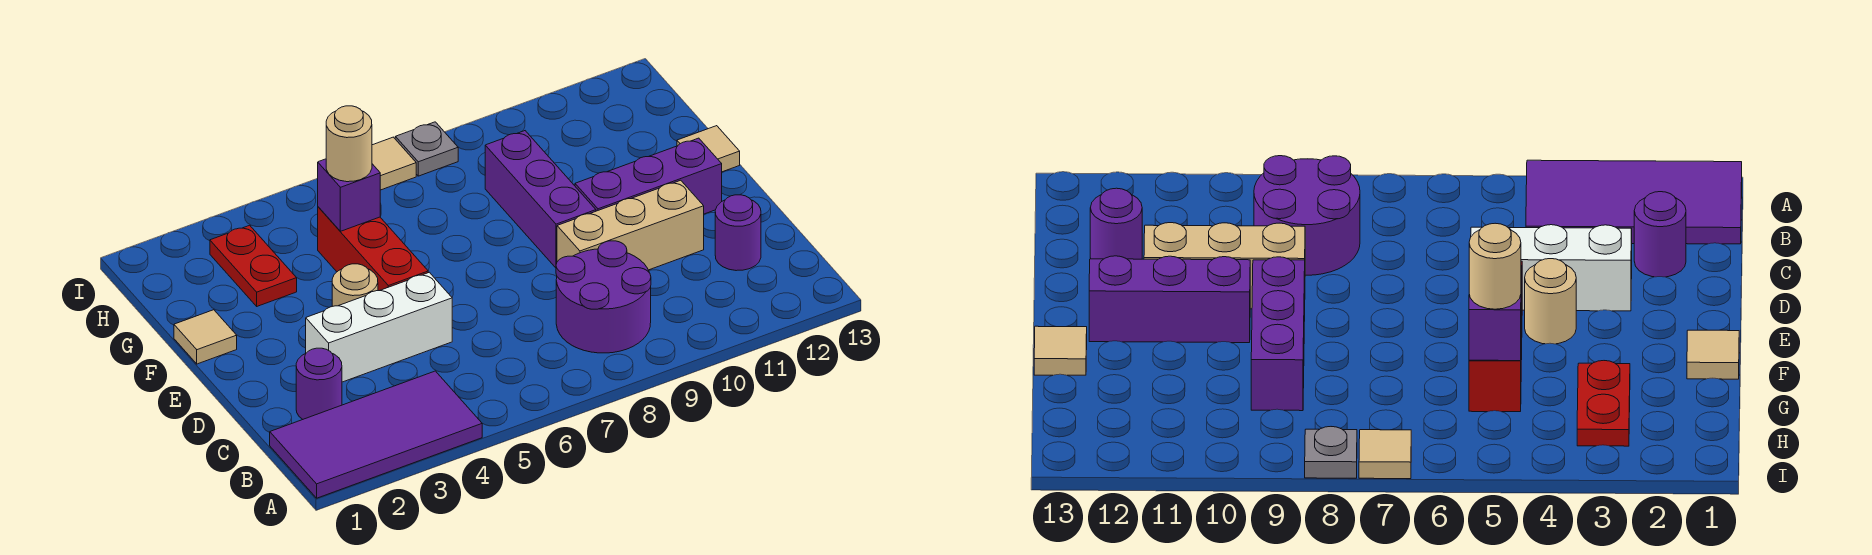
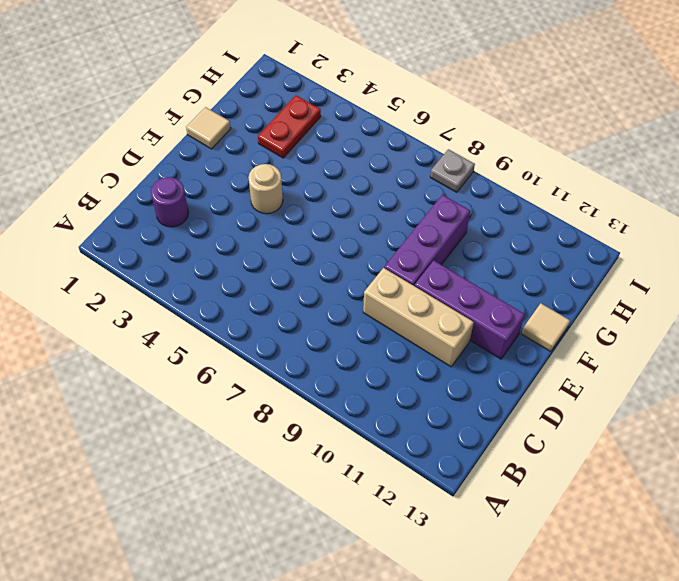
none -> purple tile A1:B4 level 1
none -> purple round brick B8:C9 level 1
none -> purple round brick C12 level 1

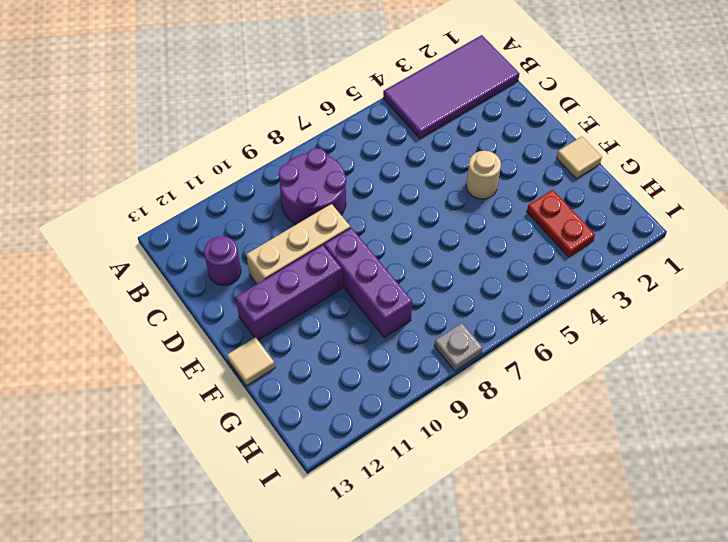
none -> purple round brick C2 level 1
none -> white brick D3:D5 level 1
none -> red brick E5:G5 level 1

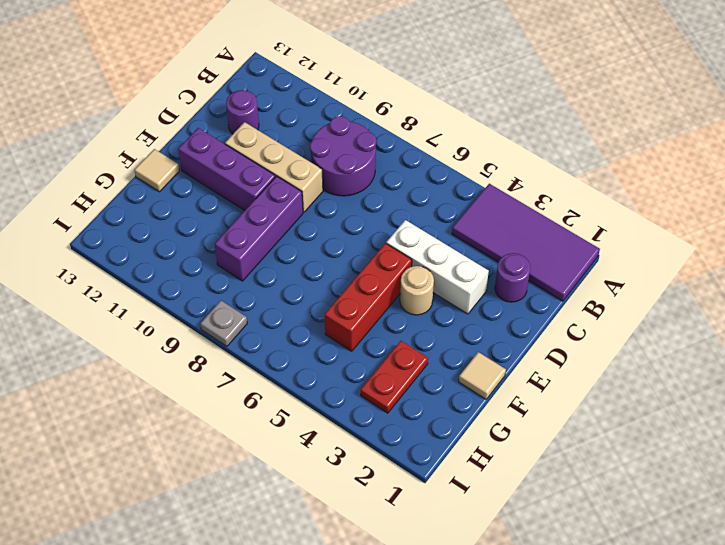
none -> tan tile I7 level 1
none -> purple brick G5 level 2
none -> tan round brick G5 level 3

